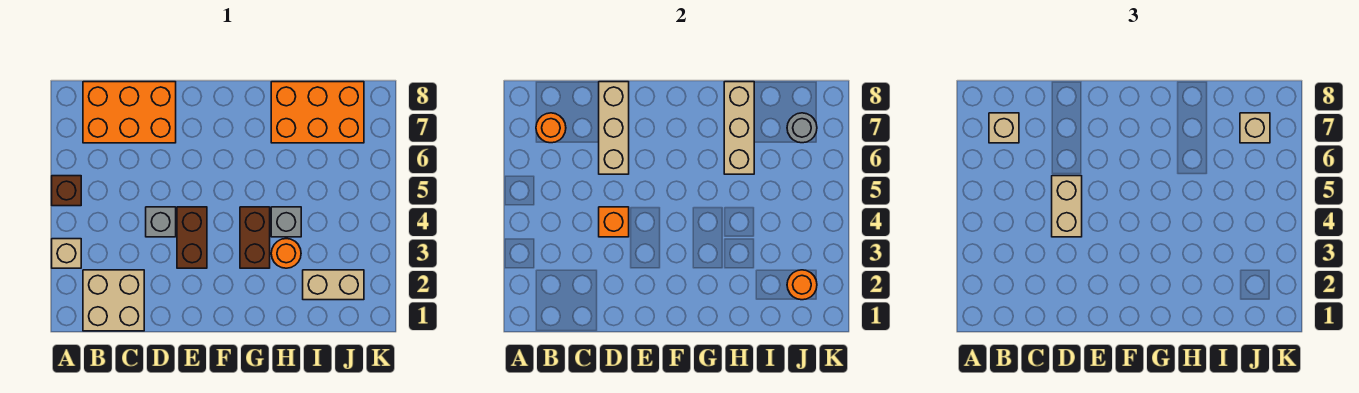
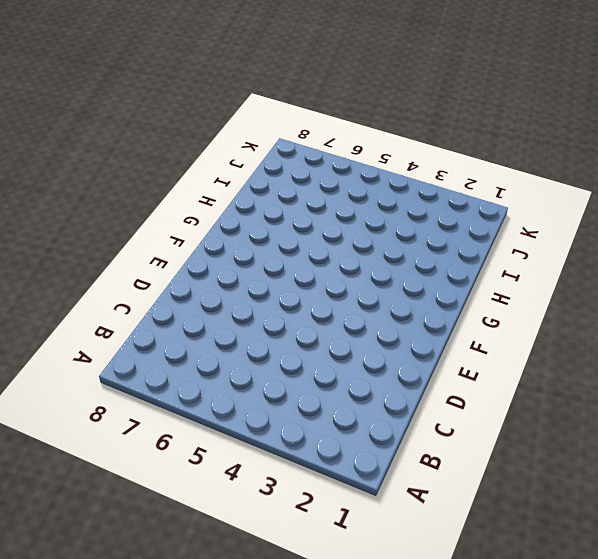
none -> tan brick A3 level 1
none -> brown brick A5 level 1
none -> tan brick B1:C2 level 1

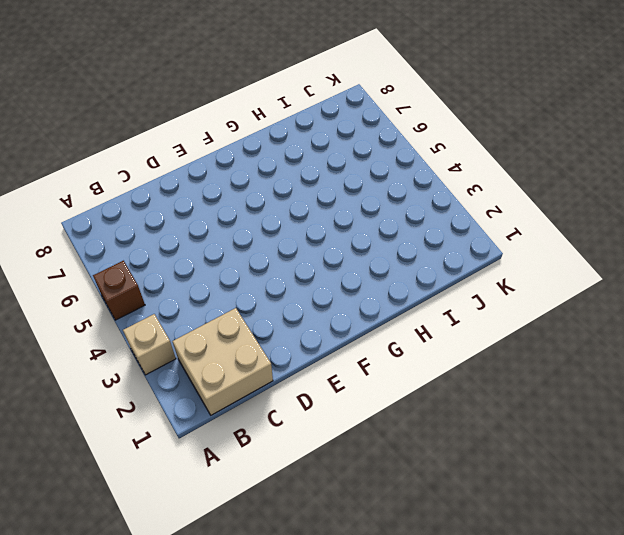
none -> orange brick B7:D8 level 1
none -> grey brick D4 level 1
none -> brown brick E3:E4 level 1

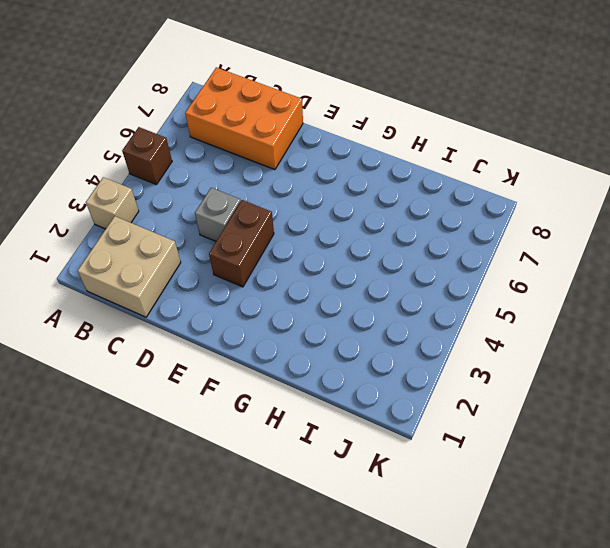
none -> brown brick G3:G4 level 1
none -> orange round brick H3 level 1
none -> grey brick H4 level 1

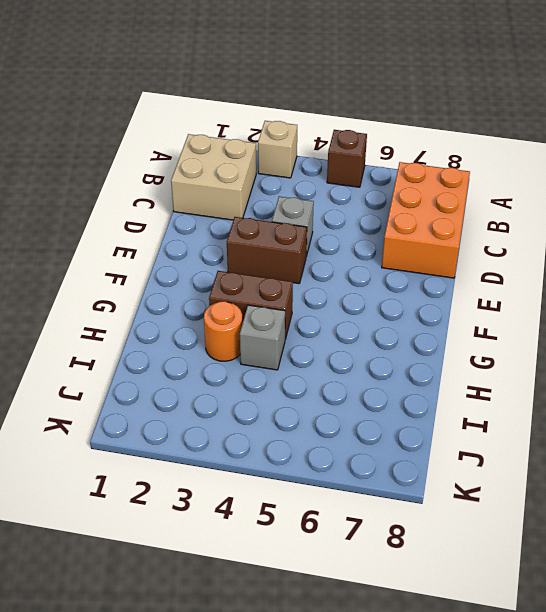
none -> orange brick H7:J8 level 1
none -> tan brick I2:J2 level 1
none -> orange round brick B7 level 2

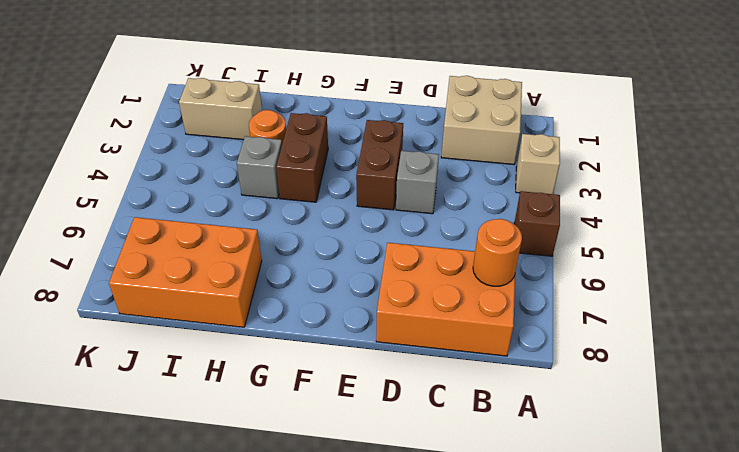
none -> orange brick D4 level 2
none -> tan brick D6:D8 level 2
none -> tan brick H6:H8 level 2

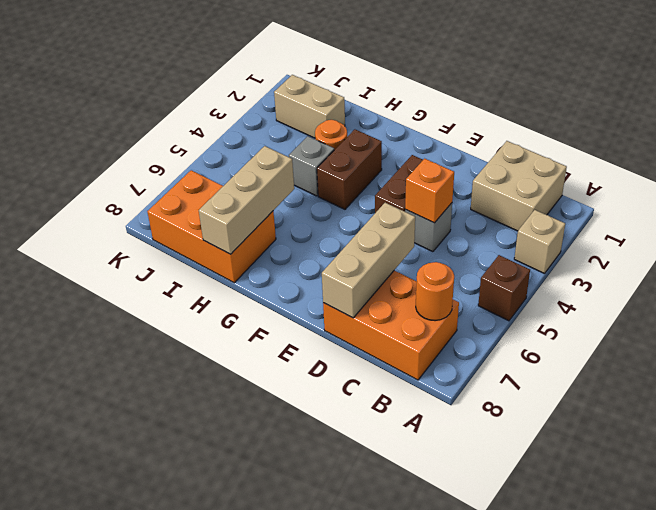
none -> orange round brick J2 level 2
none -> grey round brick J7 level 2
none -> tan brick B7 level 3

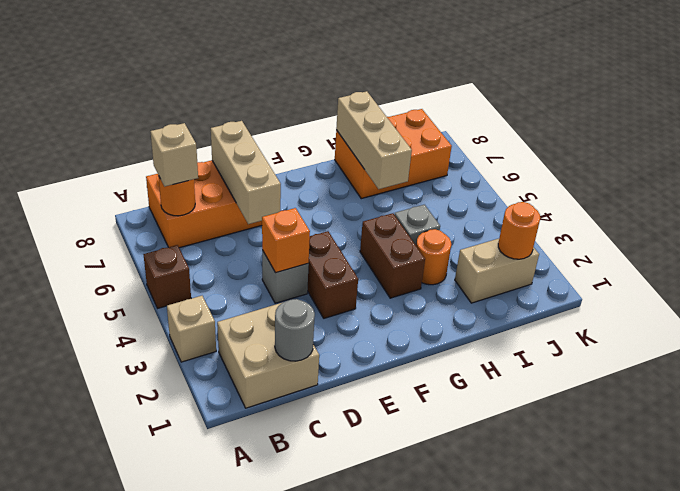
grey round brick C1 level 2 -> grey round brick J7 level 2
none -> tan brick D4:D5 level 3
none -> tan brick J7 level 3

